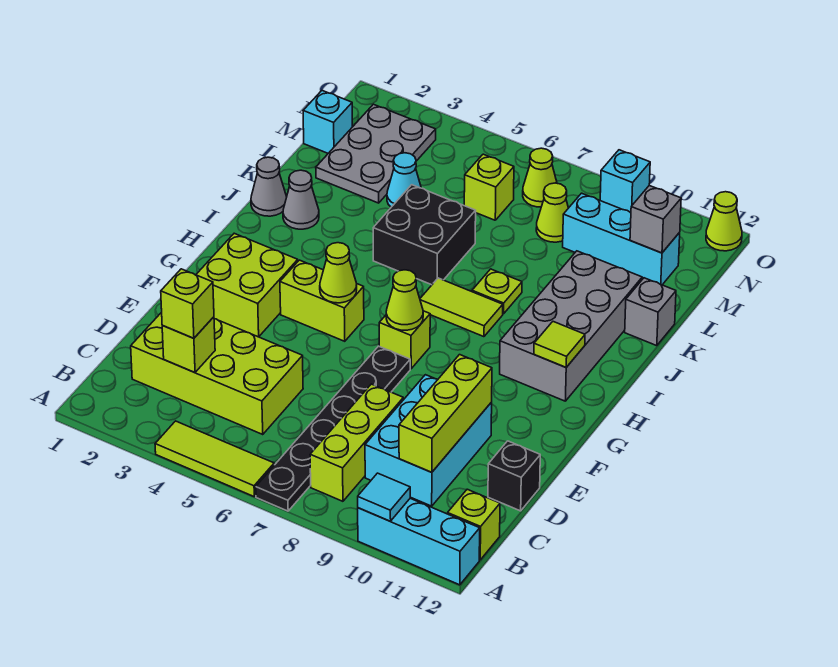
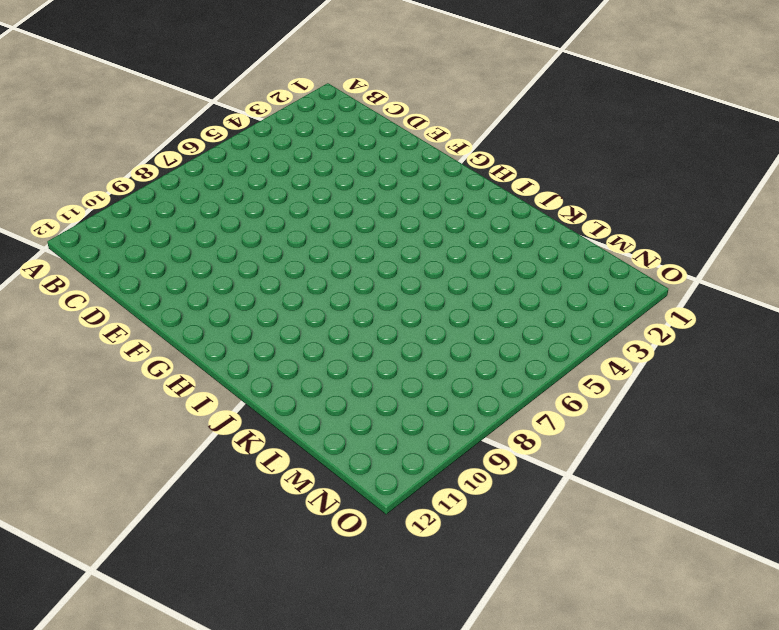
none -> lime tile A4:A6 level 1
none -> black plate A7:F7 level 1
none -> cyan brick A10:A12 level 1
none -> lime brick B8:D8 level 1

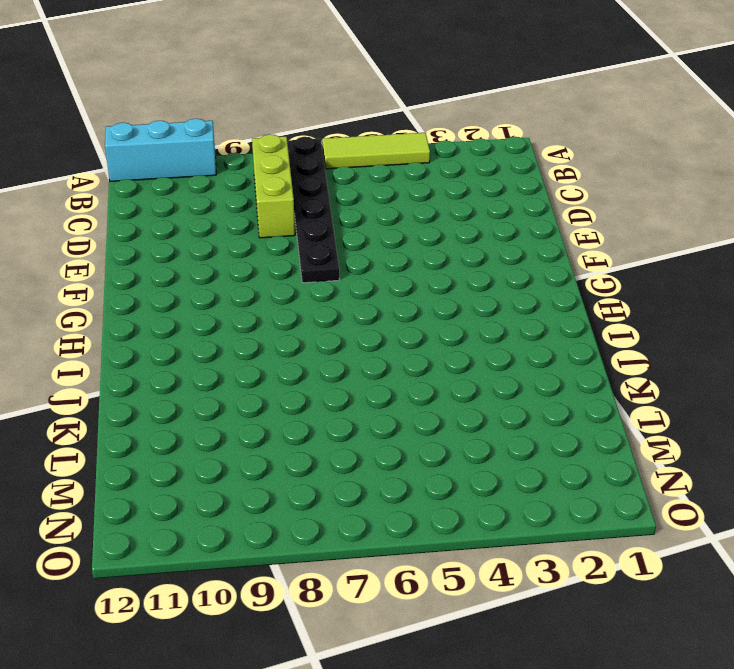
none -> lime brick B12 level 1
none -> lime brick C2:D5 level 1
none -> cyan brick C9:E10 level 1
none -> black brick D12 level 1

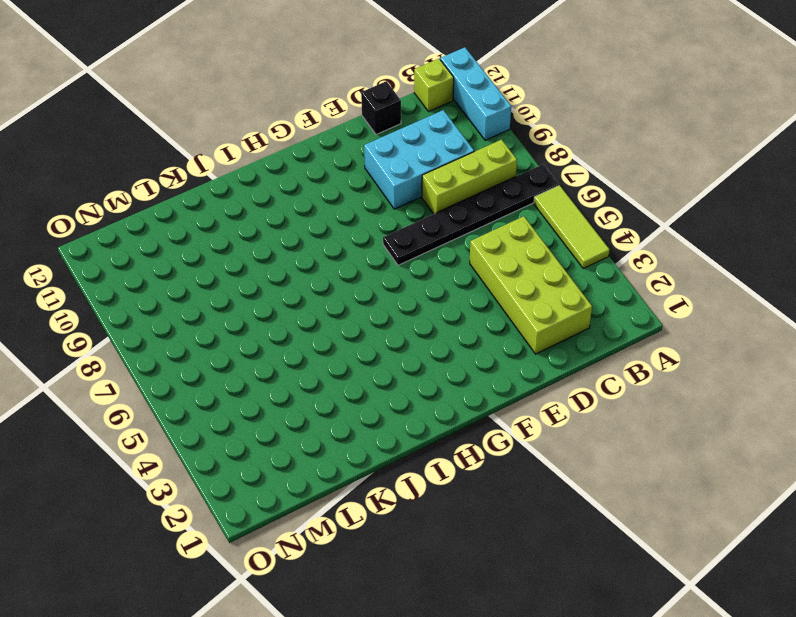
none -> lime brick F2:G3 level 1
none -> lime brick G4:G5 level 1
none -> lime brick G7 level 1
none -> grey brick H10:K11 level 1

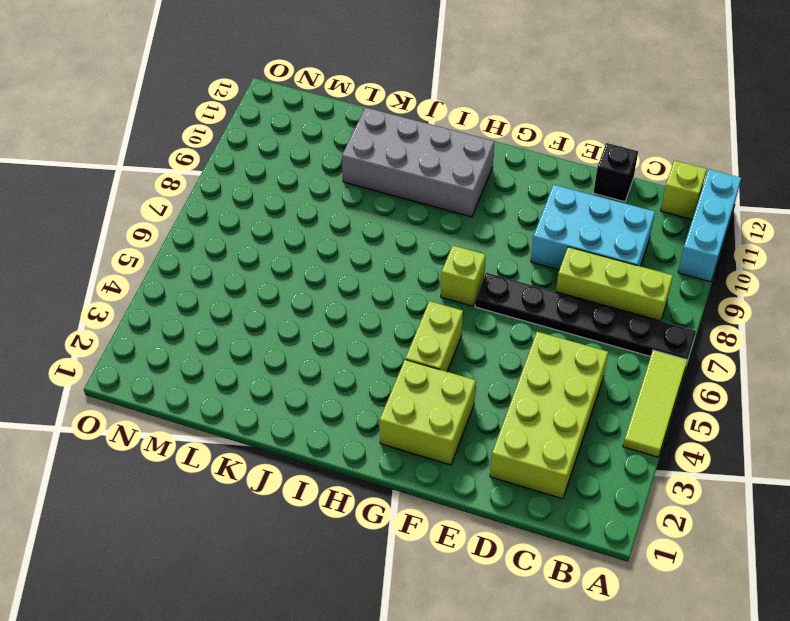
none -> lime tile I7:I8 level 1
none -> grey cone J1 level 1
none -> grey cone J2 level 1
none -> black brick J5:K6 level 1

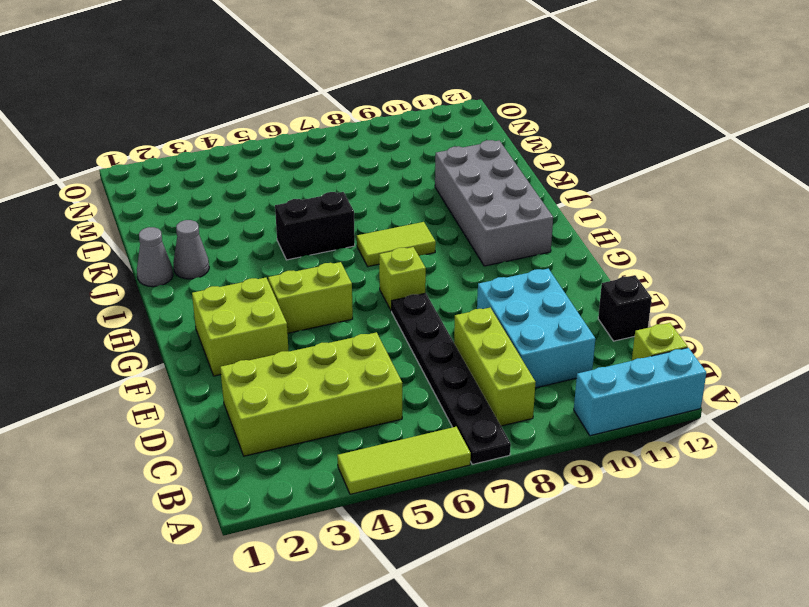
black brick J5:J6 level 1 -> black brick J5:K6 level 1
none -> lime plate J8 level 1
none -> grey brick K12 level 1
none -> grey plate L2:N3 level 1
none -> cyan cone L4 level 1

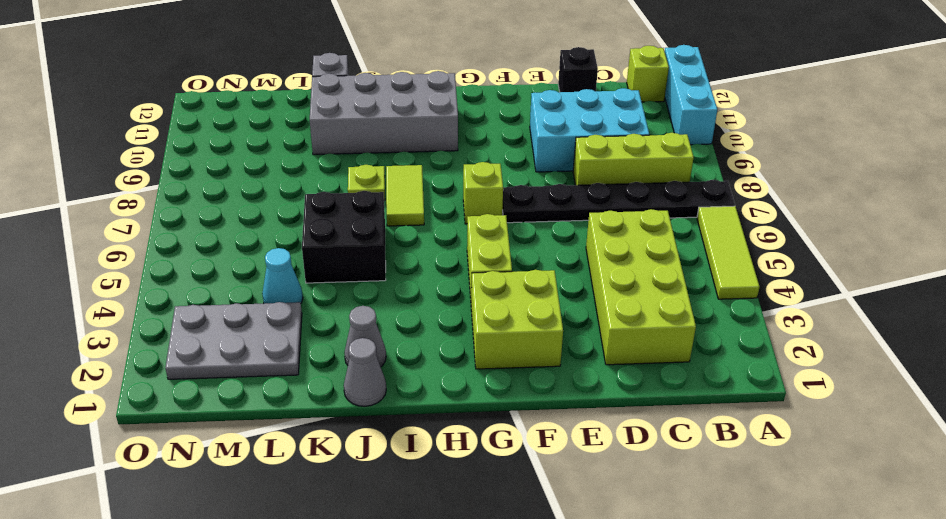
none -> cyan brick M1 level 1
none -> lime brick M6 level 1
none -> lime cone M8 level 1
none -> cyan brick M9:M11 level 1

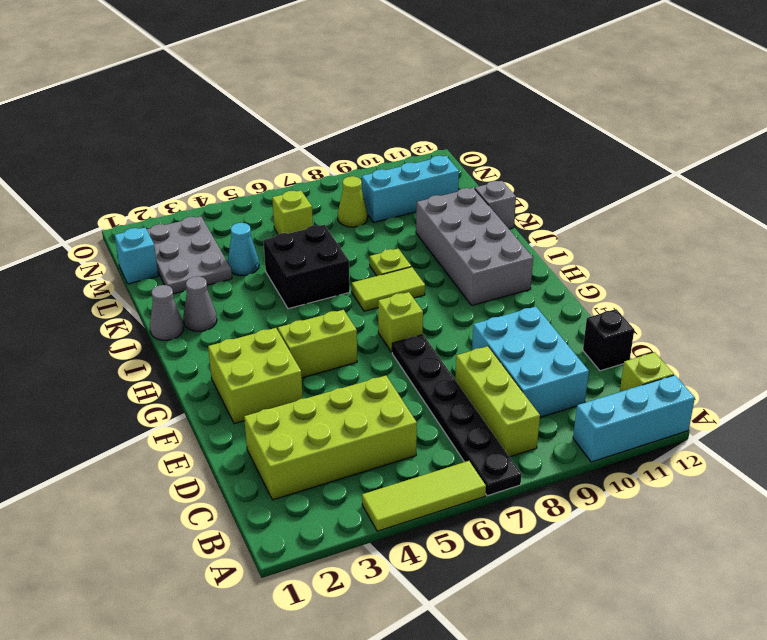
none -> lime cone N7 level 1
none -> cyan brick O9 level 1
none -> lime cone O12 level 1
none -> cyan tile A10 level 2

